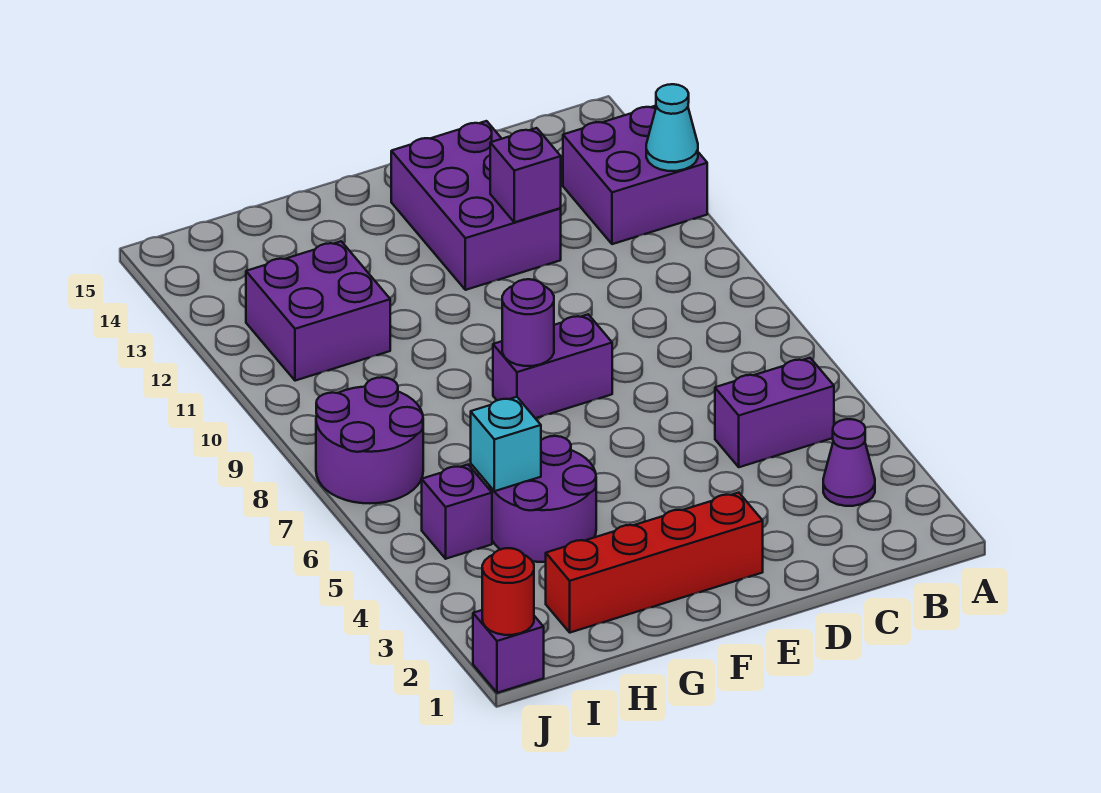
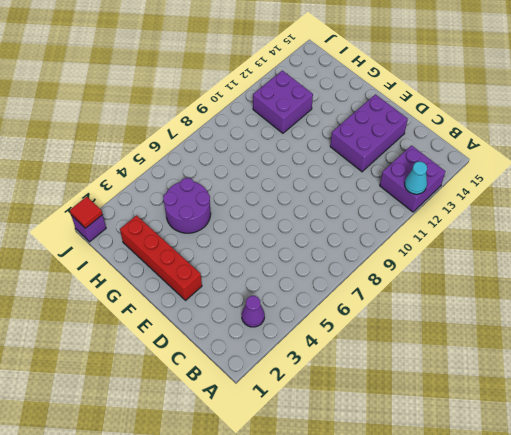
red tile J1 level 2 -> red round brick J1 level 2
none -> purple brick B5:C5 level 1
none -> purple brick E8:F8 level 1
none -> purple brick I5 level 1

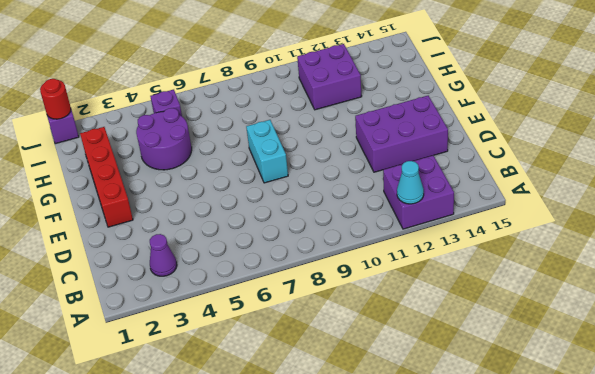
cyan brick E8:F8 level 1 -> purple brick E8:F8 level 1
none -> purple brick B5:C5 level 1
none -> purple round brick I7:J8 level 1
none -> purple brick D12 level 2

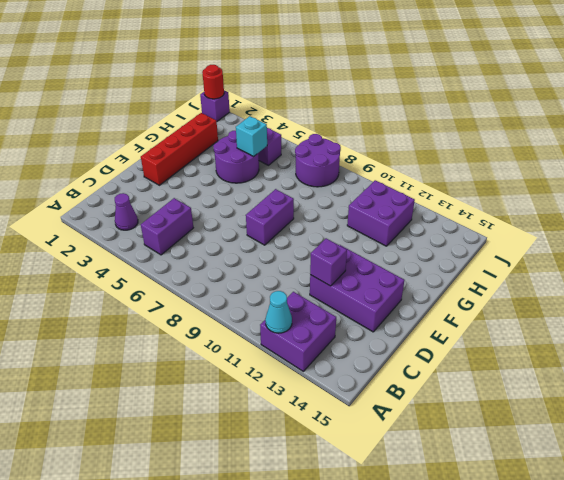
none -> purple round brick F8 level 2

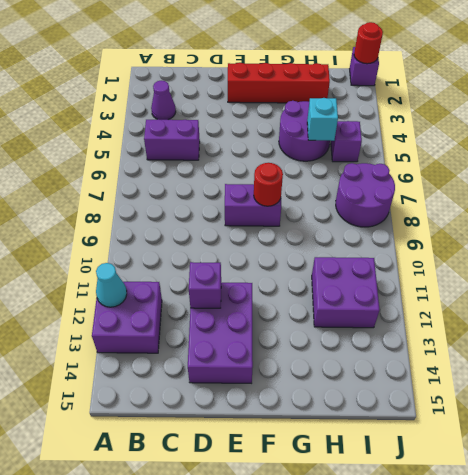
red round brick F8 level 2 -> purple round brick F8 level 2

